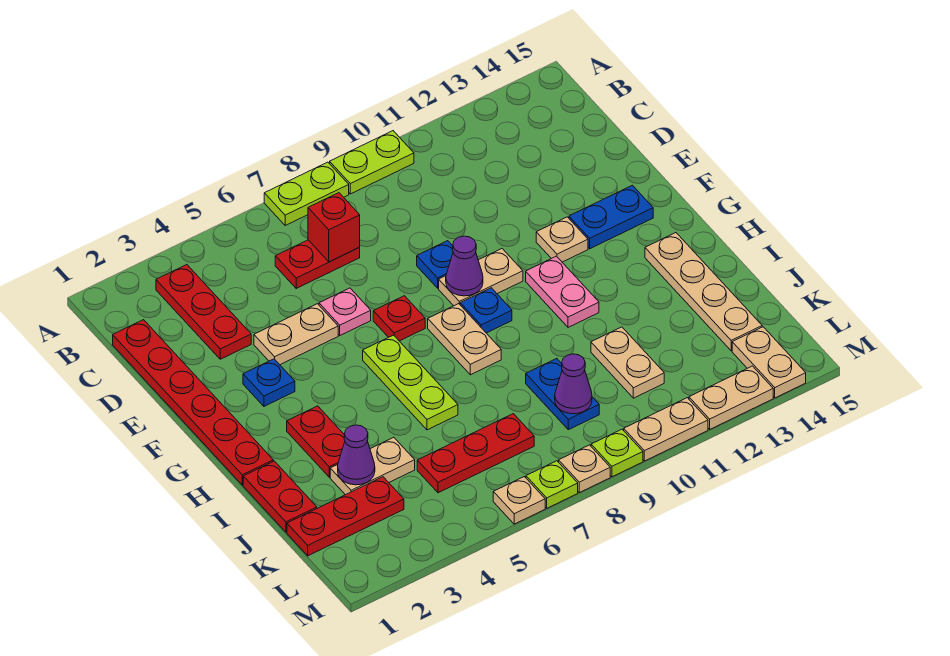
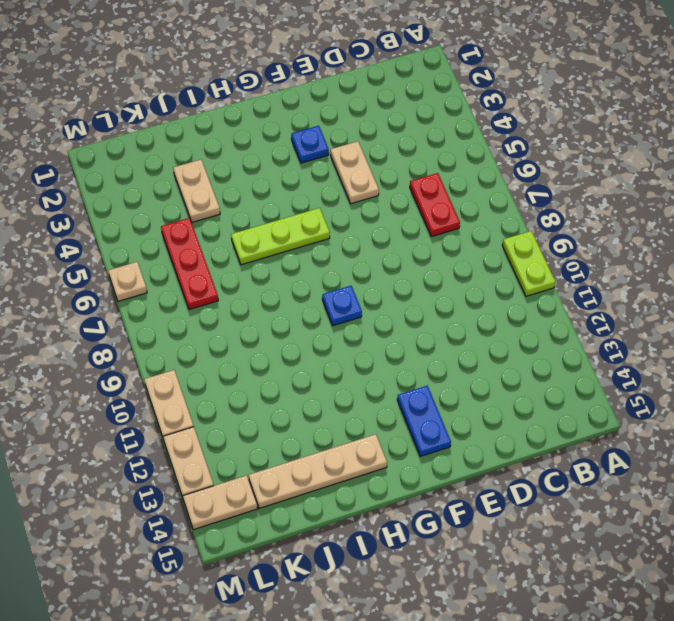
none -> lime plate A7:A8 level 1
none -> red plate B3:D3 level 1
none -> red plate C1:H1 level 1
none -> pink plate E6 level 1

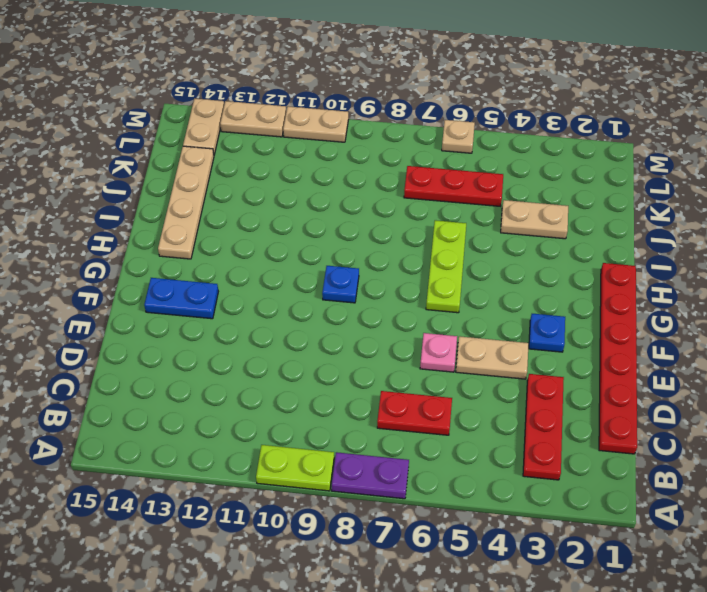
purple plate A7:A8 level 1 -> lime plate A7:A8 level 1
none -> blue plate E9 level 1
none -> red plate F7 level 1
none -> tan plate F9:F10 level 1
none -> tan plate F12 level 1

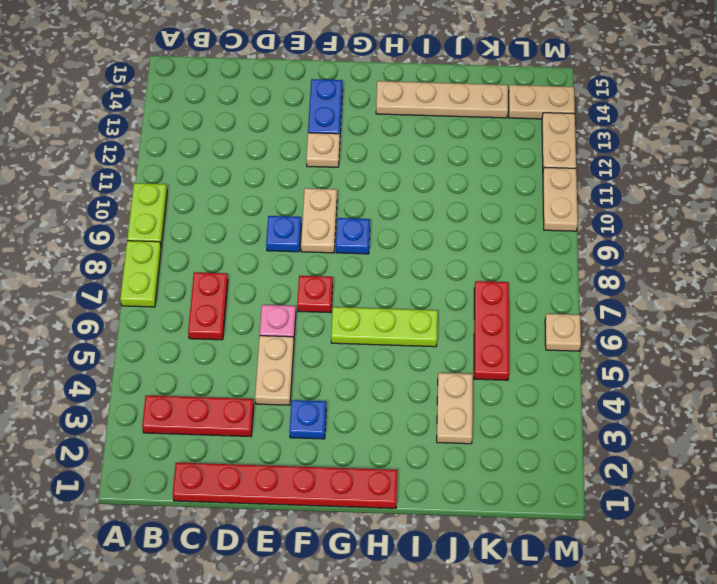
none -> tan plate G8:H8 level 1
none -> pink plate G11:H11 level 1
none -> red plate H3:I3 level 1
none -> red plate I1:J1 level 1

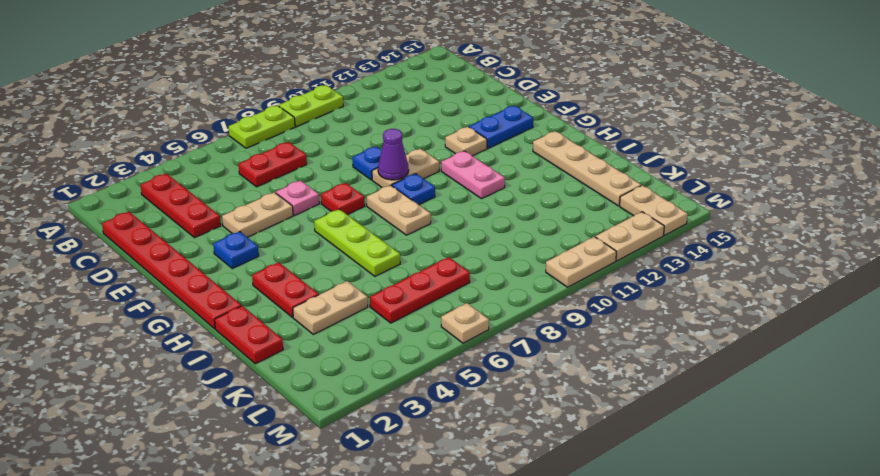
none -> blue plate J9:K9 level 1
none -> tan plate J11:K11 level 1
none -> red plate K1:K3 level 1
none -> lime plate M7 level 1

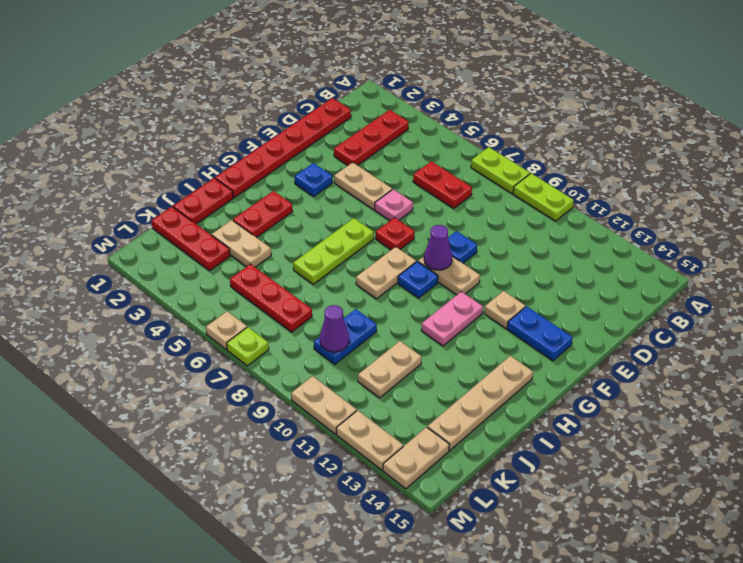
none -> tan plate M8 level 1
none -> lime plate M9 level 1
none -> red brick C7 level 2
none -> purple cone J3 level 2

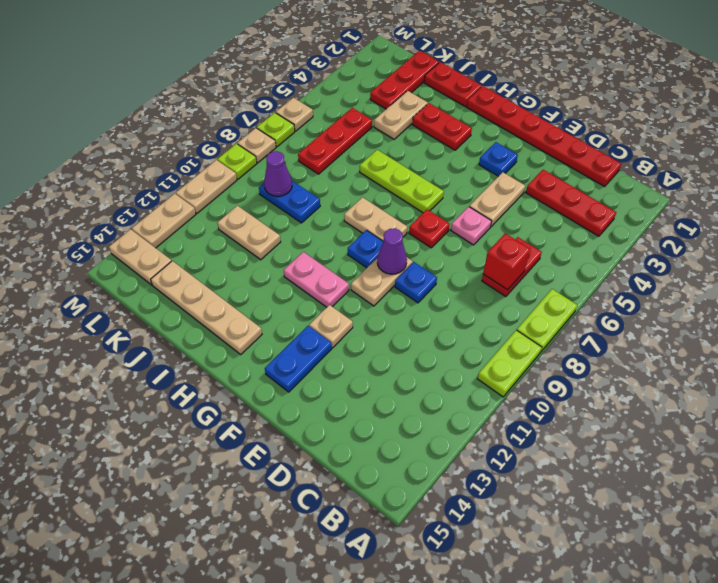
none -> purple cone J3 level 2

